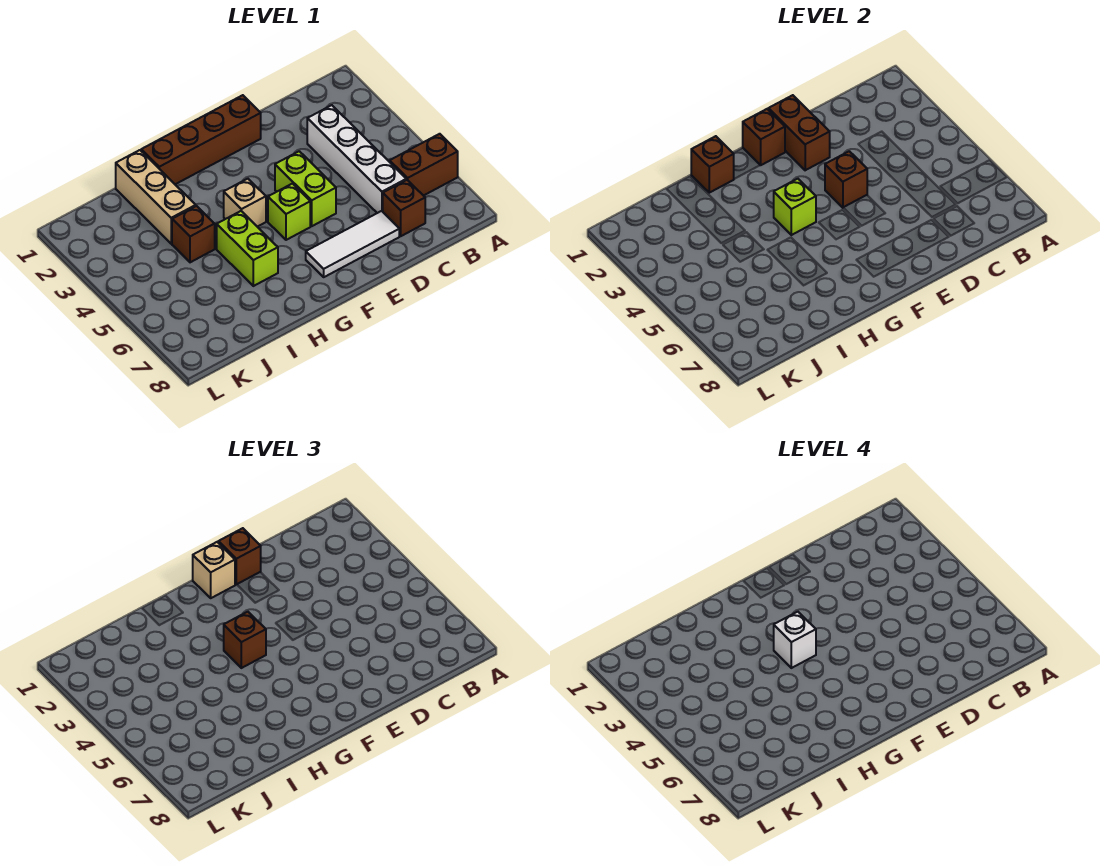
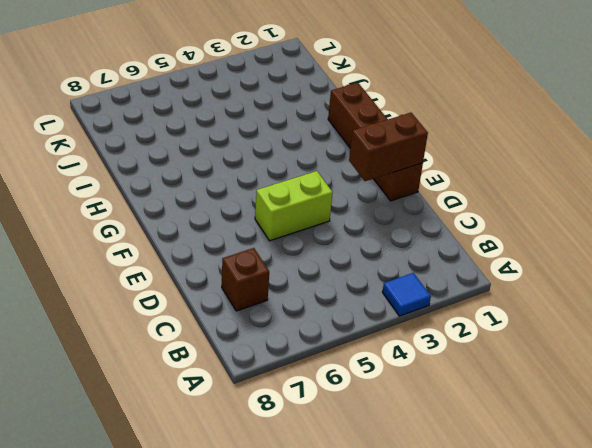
blue tile A3 level 1 -> none
none -> brown brick A6:B6 level 1
none -> white brick C3:C6 level 1
none -> white tile D7:F7 level 1

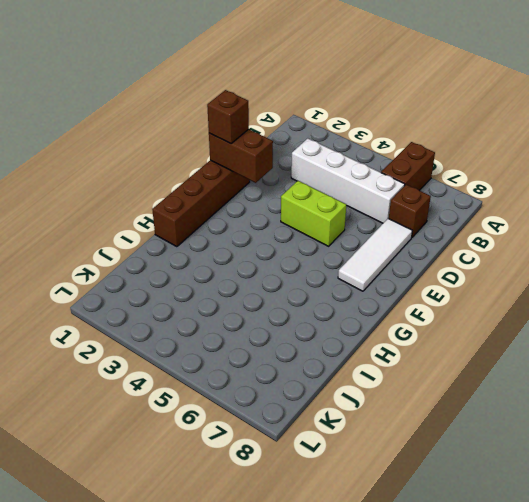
none -> lime brick F5 level 1
none -> tan brick G4 level 1
none -> lime brick H5:H6 level 1

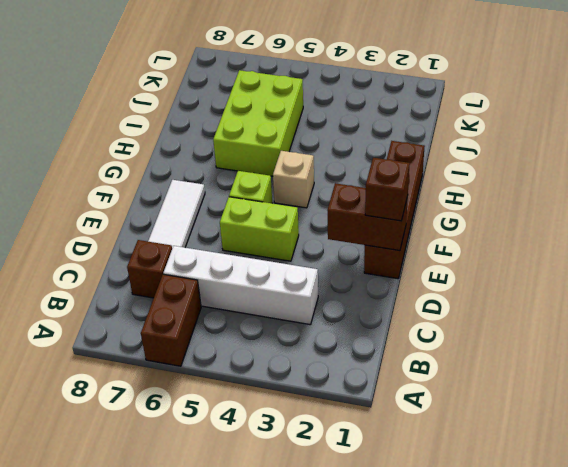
lime brick H5:J6 level 1 -> lime brick H5:H6 level 1
none -> tan brick I1:I3 level 1
none -> brown brick I4 level 1
none -> brown brick E4 level 2

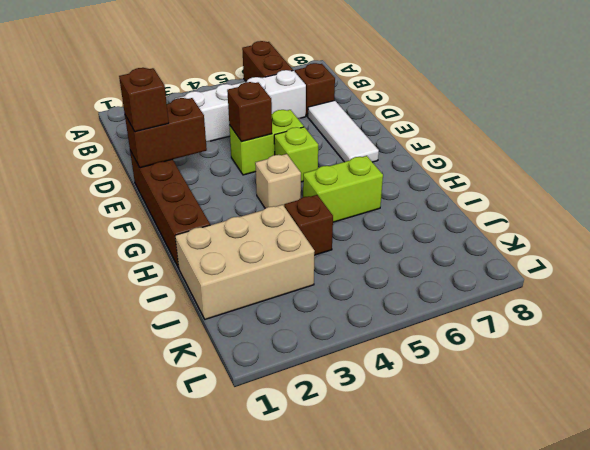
tan brick I1:J3 level 1 -> tan brick I1:I3 level 1
none -> brown brick F1 level 2
none -> lime brick G4 level 2
none -> brown brick H1 level 2

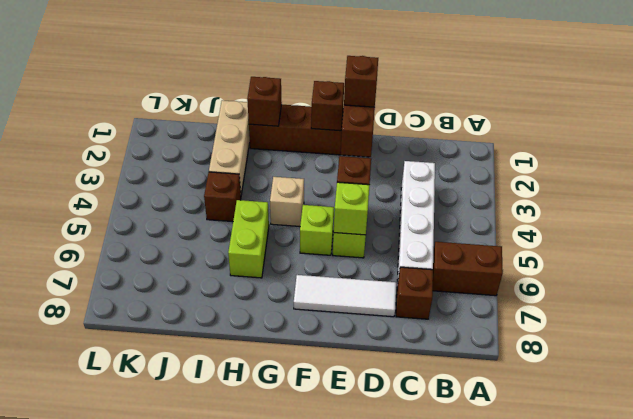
lime brick E5 level 2 -> lime brick G4 level 2
none -> tan brick F1 level 3
none -> brown brick G4 level 3
none -> white brick G4 level 4

